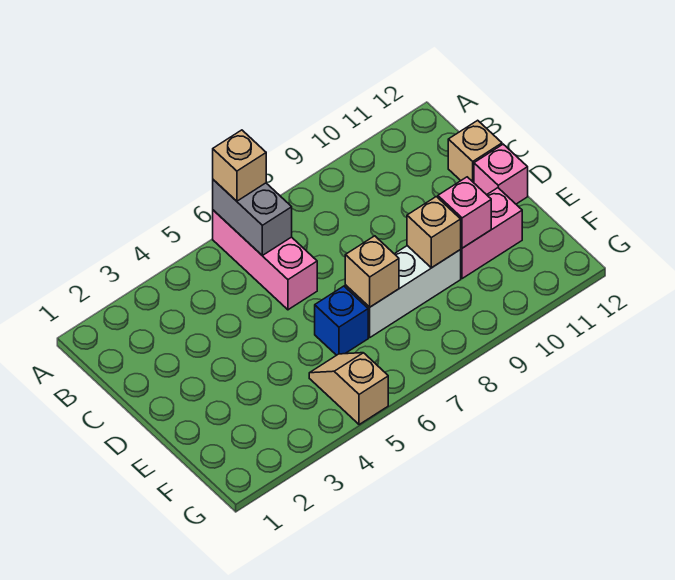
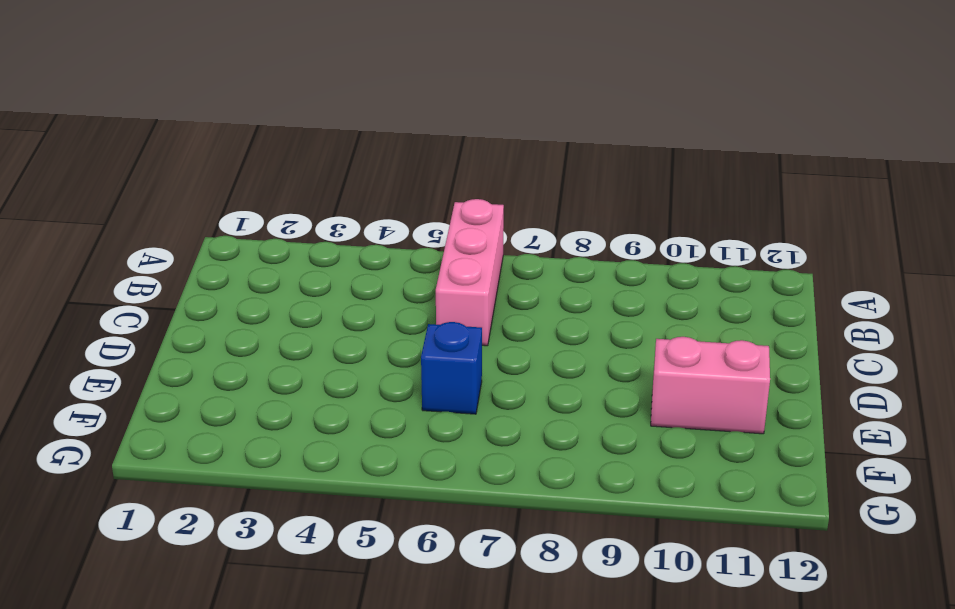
none -> tan brick C12 level 1
none -> pink brick D12 level 1
none -> white brick E7:E9 level 1

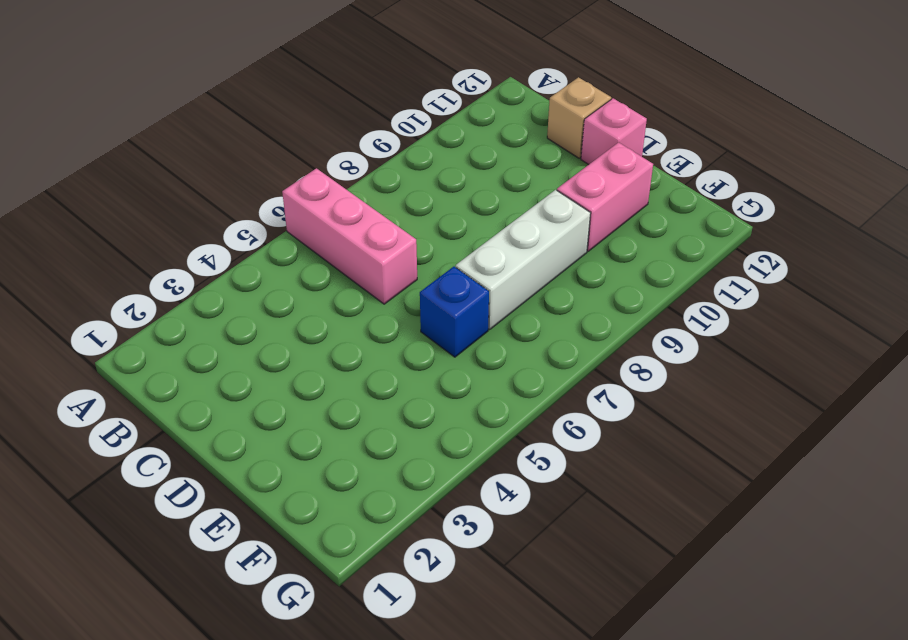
none -> tan slope F5:G5 level 1 top G
none -> grey brick A6:B6 level 2
none -> tan brick E7 level 2

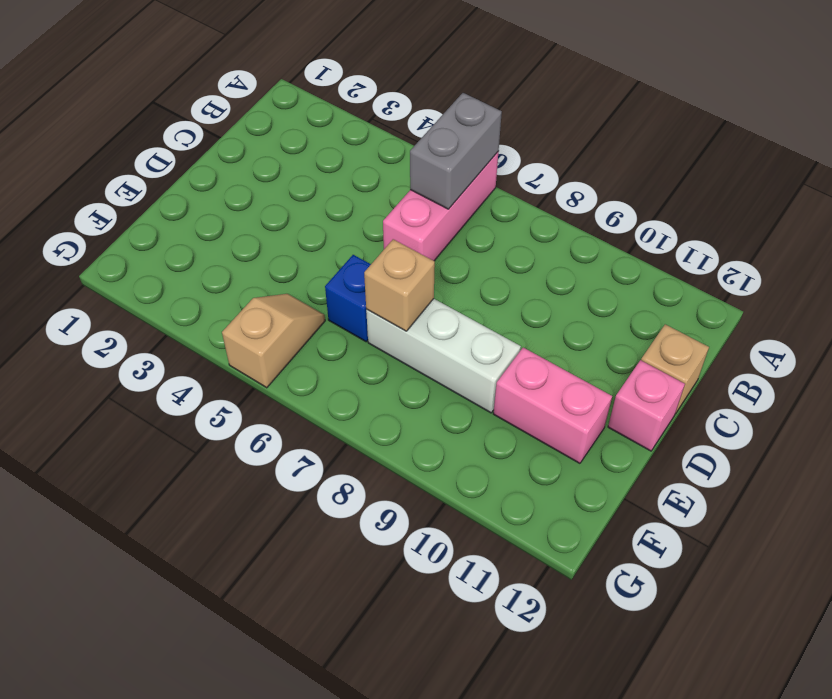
none -> tan brick E9 level 2
none -> pink brick E10 level 2
none -> tan brick A6 level 3

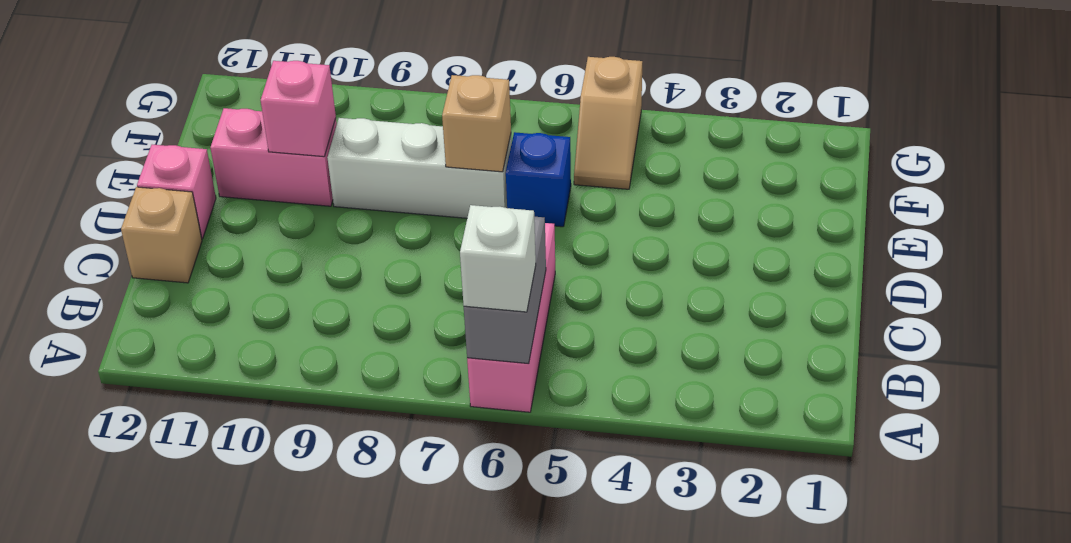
white brick A6 level 3 -> tan brick A6 level 3
none -> tan brick E9 level 2

